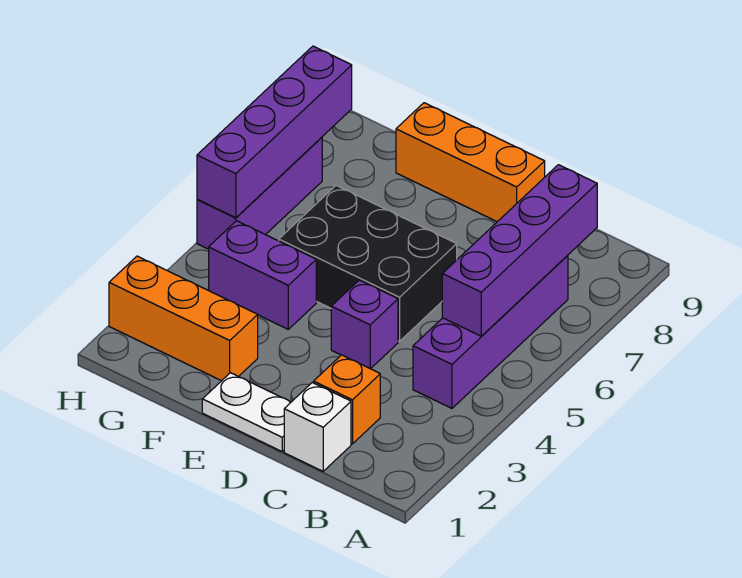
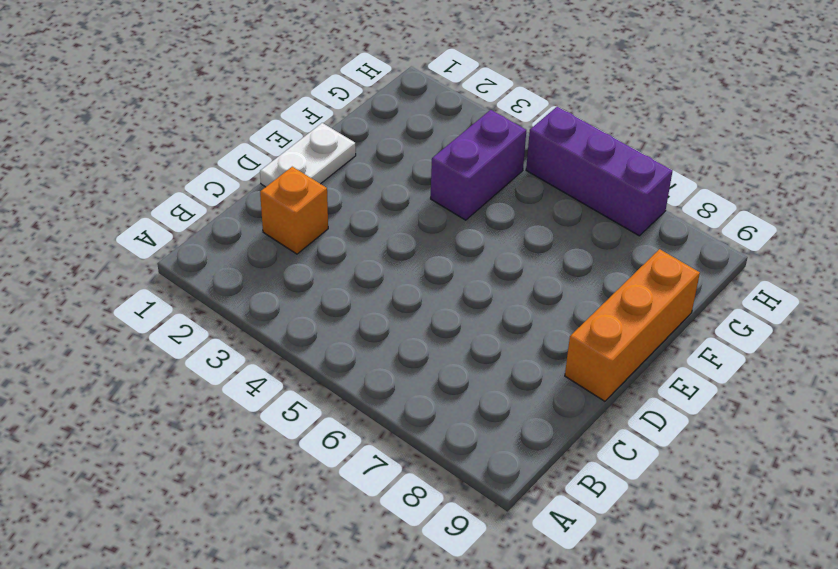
none -> purple brick B4:B7 level 1
none -> white brick C1 level 1
none -> purple brick D4 level 1

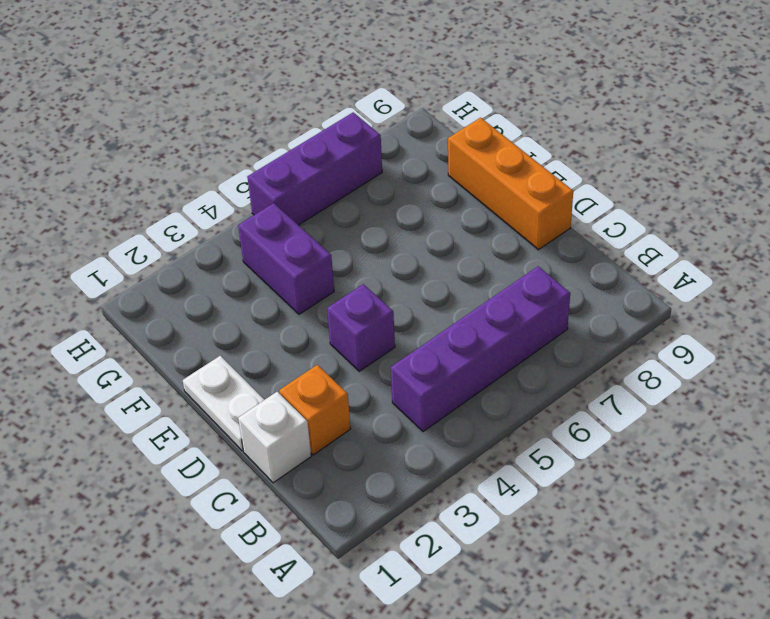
none -> black brick D5:F6 level 1
none -> orange brick F2:H2 level 1
none -> purple brick B5:B8 level 2

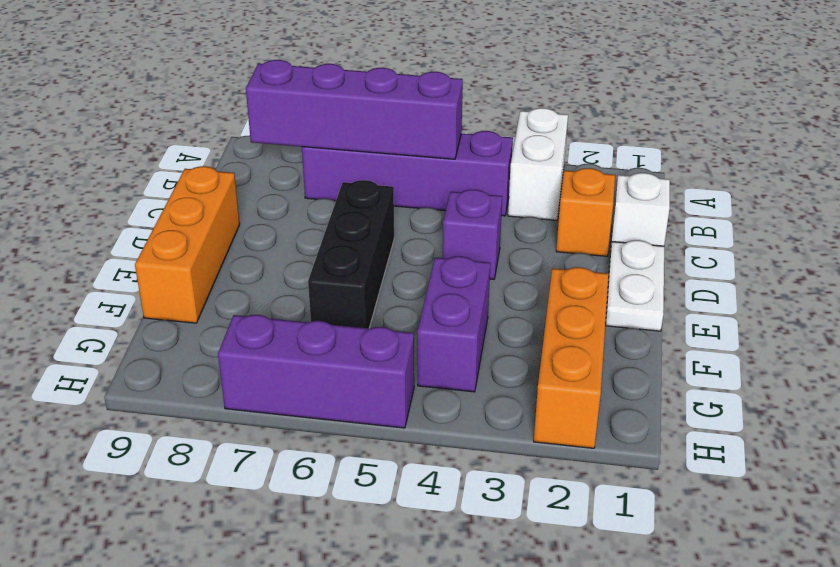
white brick A3:B3 level 1 -> none
black brick D6:F6 level 1 -> black brick D5:F6 level 1
none -> purple brick H5:H8 level 2

